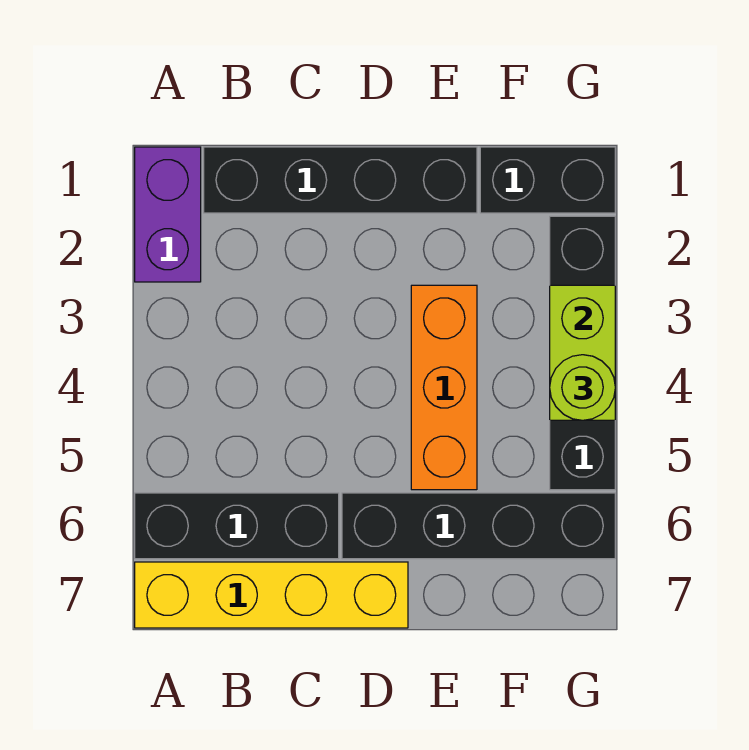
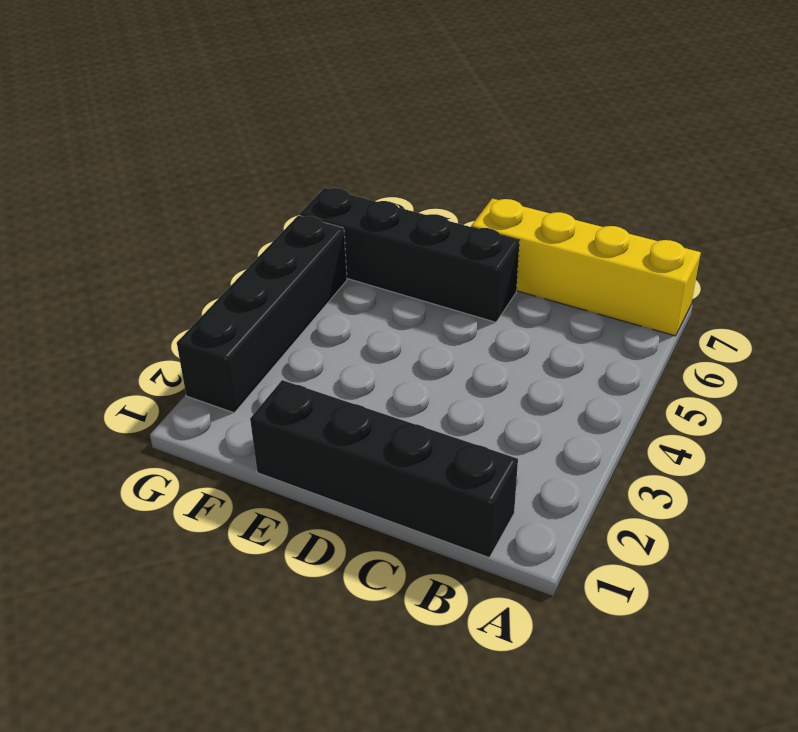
none -> purple brick A1:A2 level 1
none -> black brick A6:C6 level 1

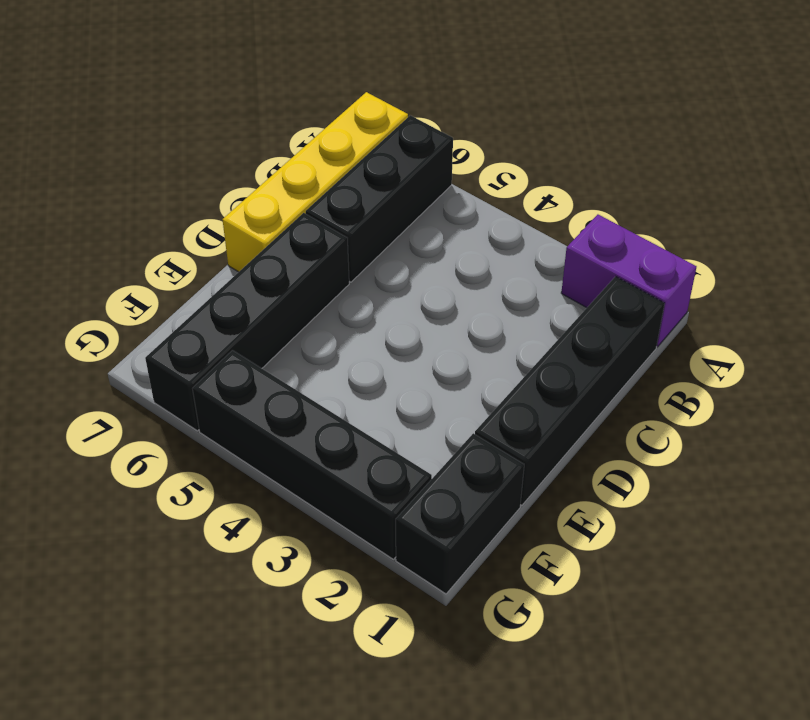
none -> orange brick E3:E5 level 1
none -> lime brick G3:G4 level 2

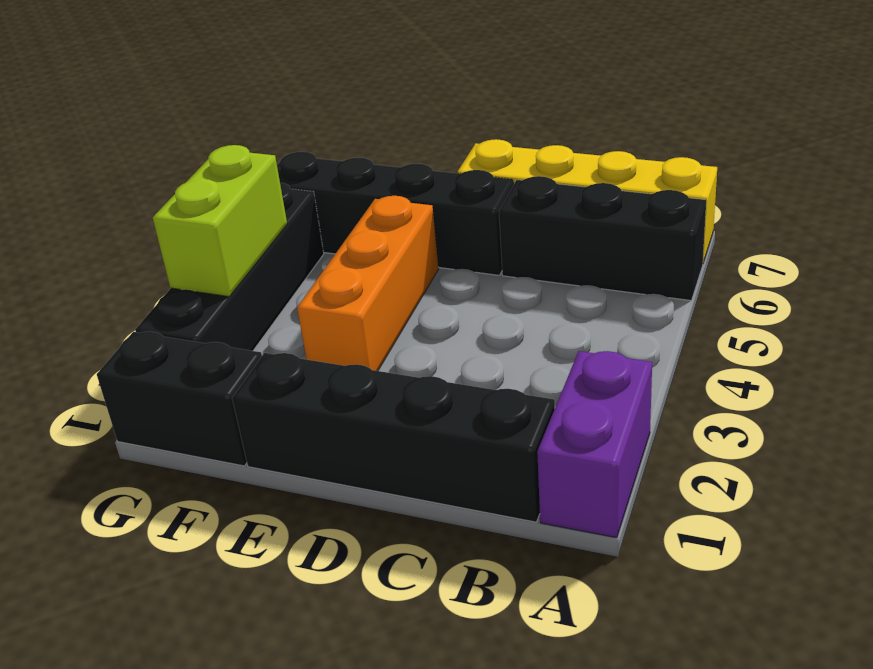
none -> lime round brick G4 level 3

